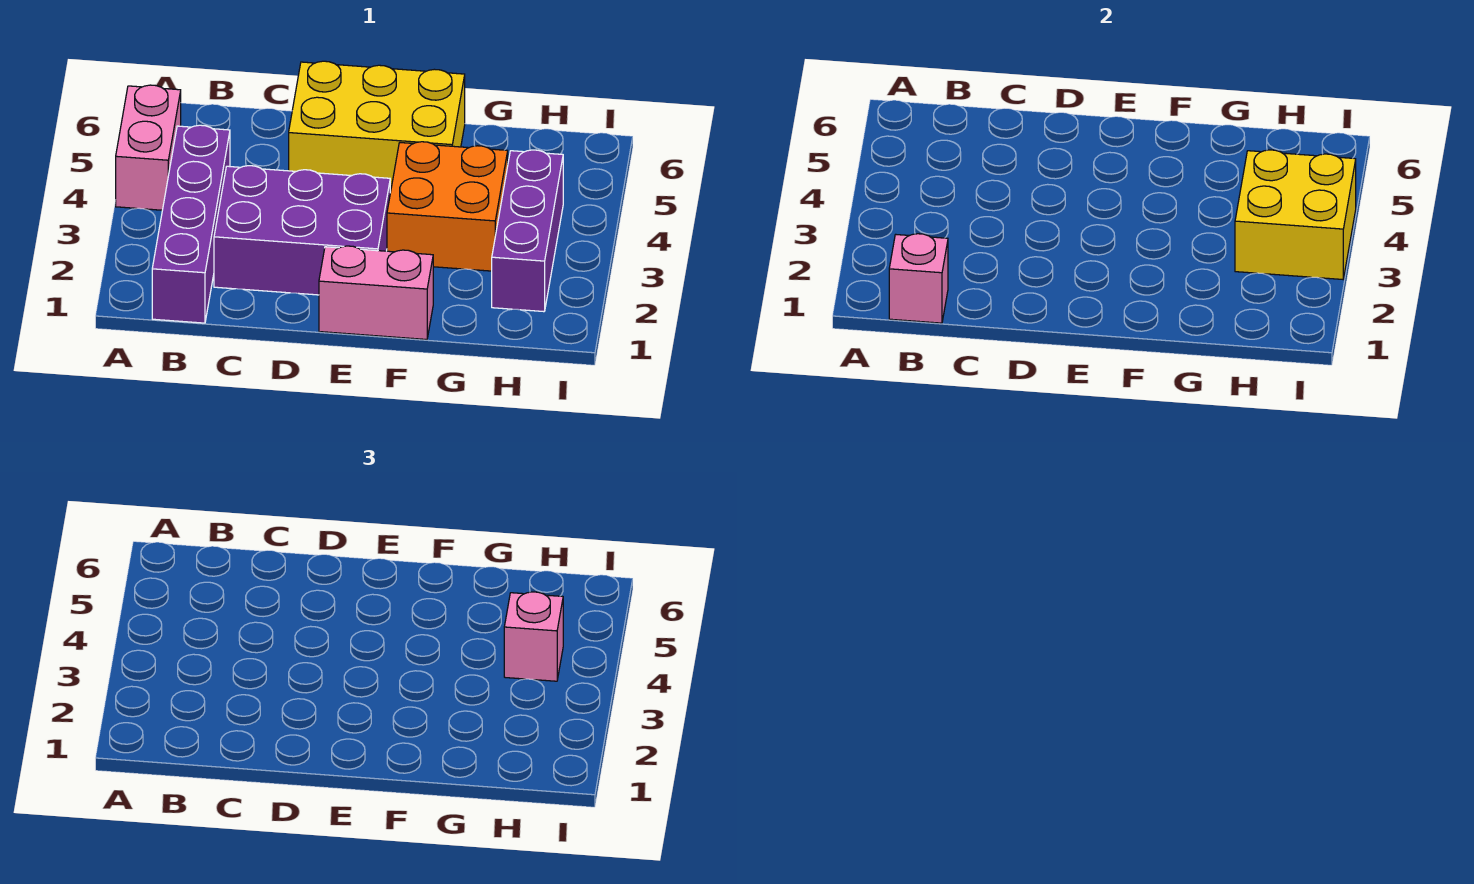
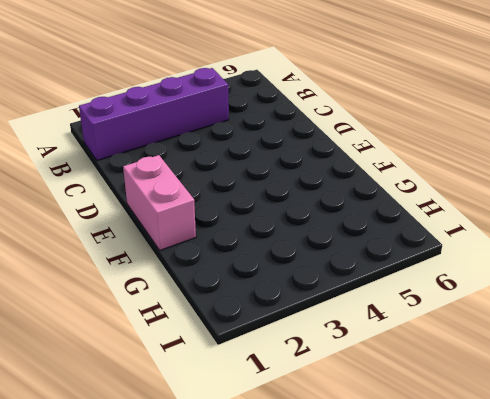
none -> pink brick A4:A5 level 1
none -> purple brick C2:E3 level 1

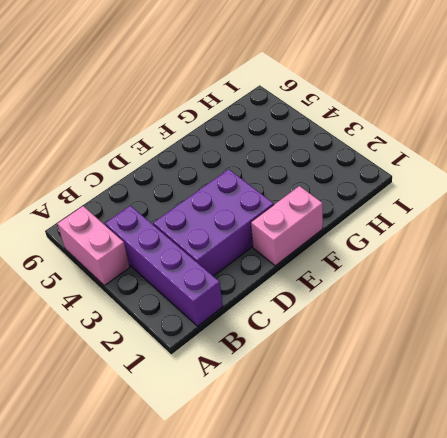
none -> yellow brick D5:F6 level 1
none -> orange brick F3:G4 level 1

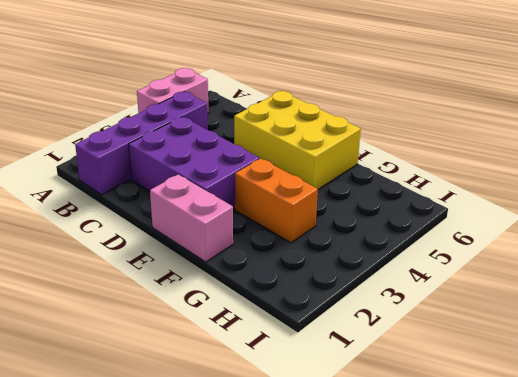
orange brick F3:G3 level 1 -> orange brick F3:G4 level 1
none -> purple brick H2:H4 level 1
none -> pink brick B1 level 2

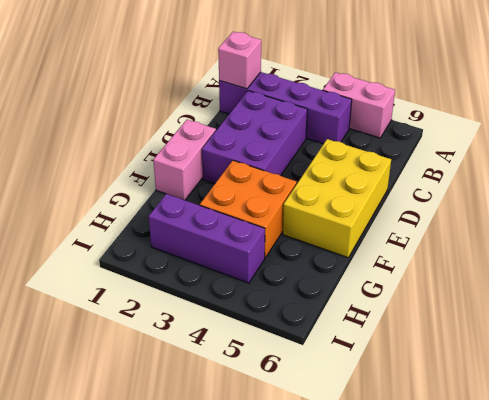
none -> yellow brick H3:I4 level 2
none -> pink brick H4 level 3

